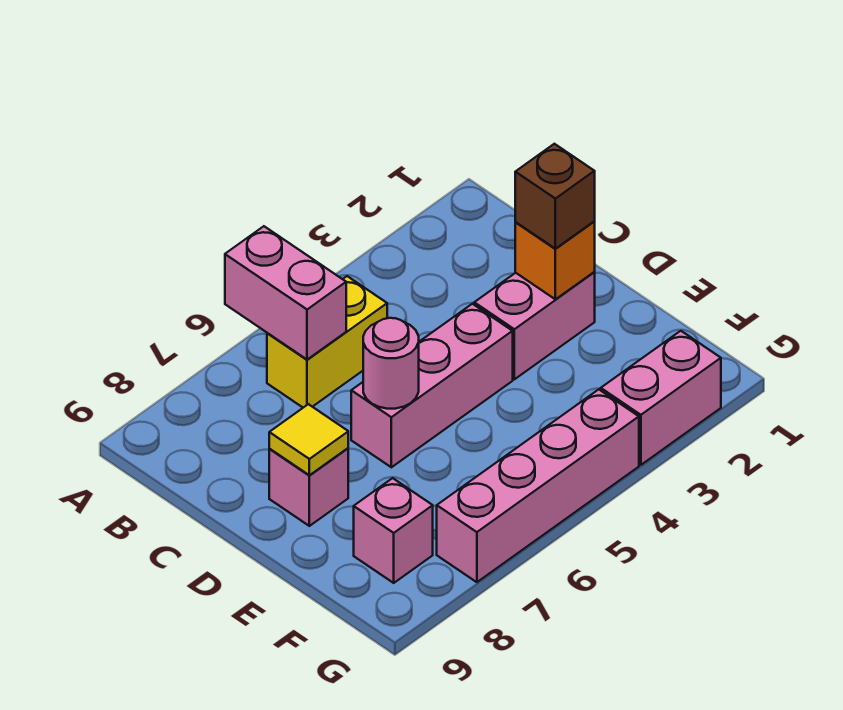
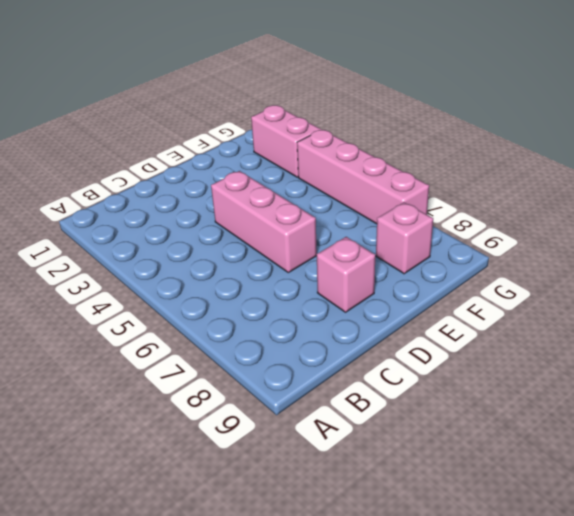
none -> yellow brick B5:B6 level 1
none -> pink brick D2:D3 level 1
none -> pink brick A6:B6 level 2

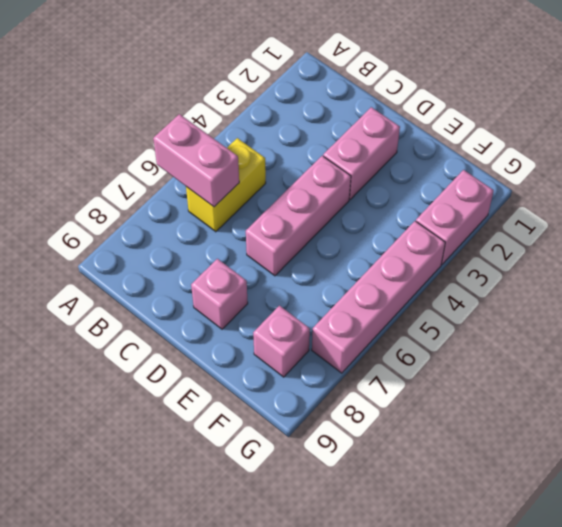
none -> orange brick D2 level 2
none -> pink round brick D6 level 2
none -> yellow tile D8 level 2

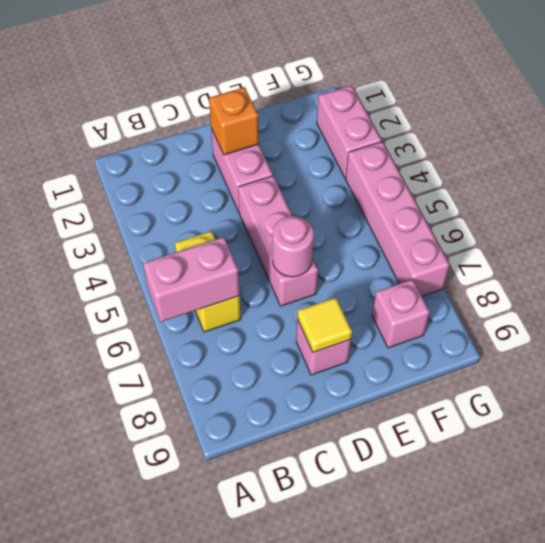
none -> brown brick D2 level 3

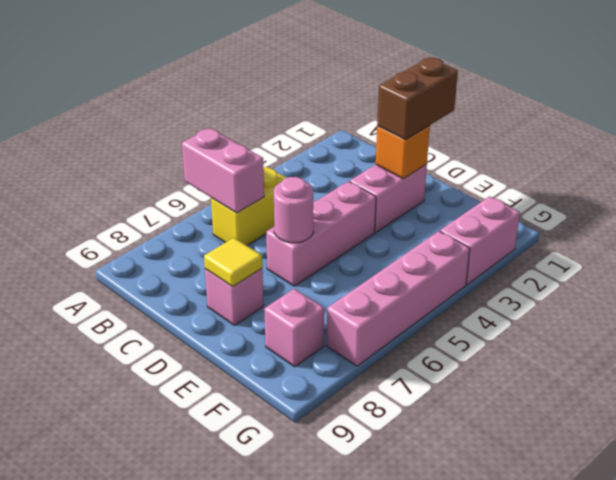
brown brick D1:D2 level 3 -> brown brick D2 level 3

